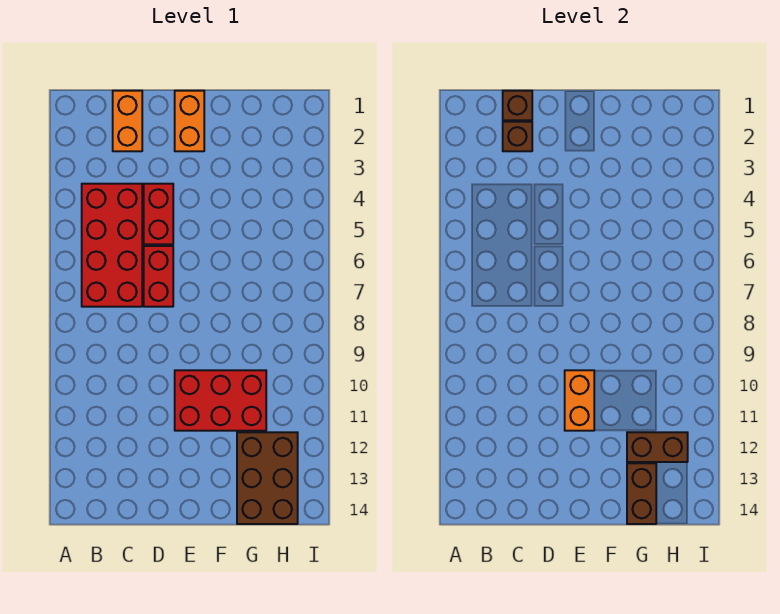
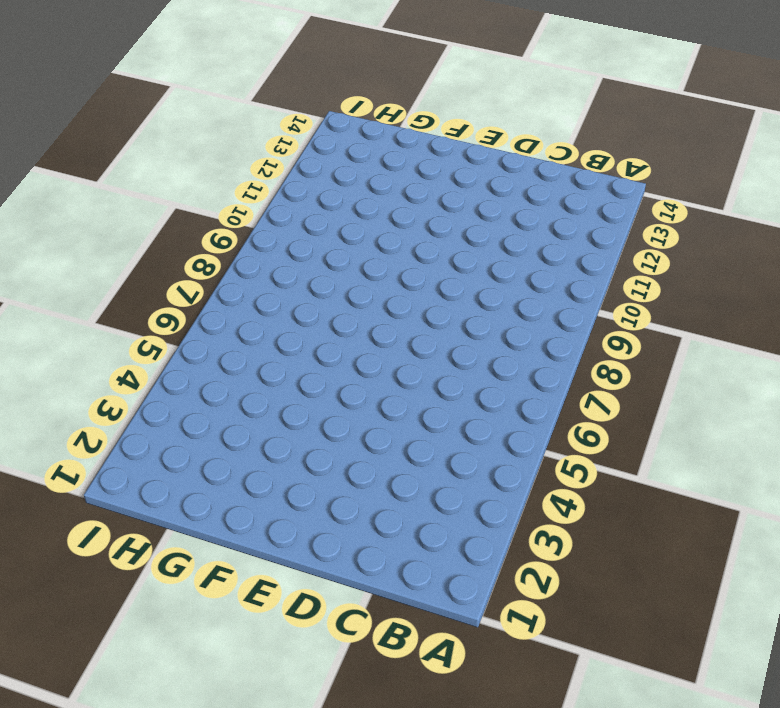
none -> red brick B4:C7 level 1
none -> orange brick C1:C2 level 1
none -> red brick D4:D5 level 1

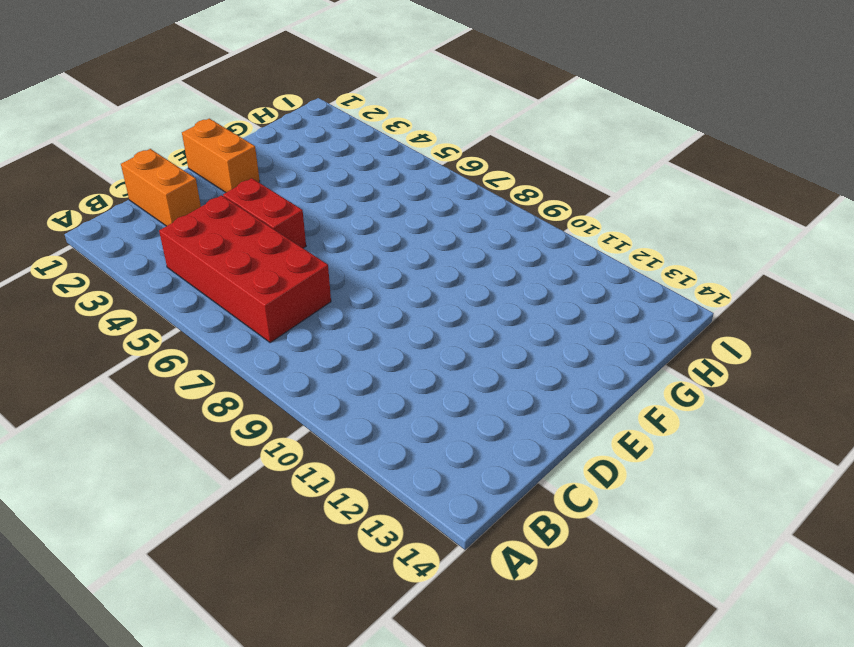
none -> red brick D6:D7 level 1
none -> red brick E10:G11 level 1
none -> brown brick G12:H14 level 1

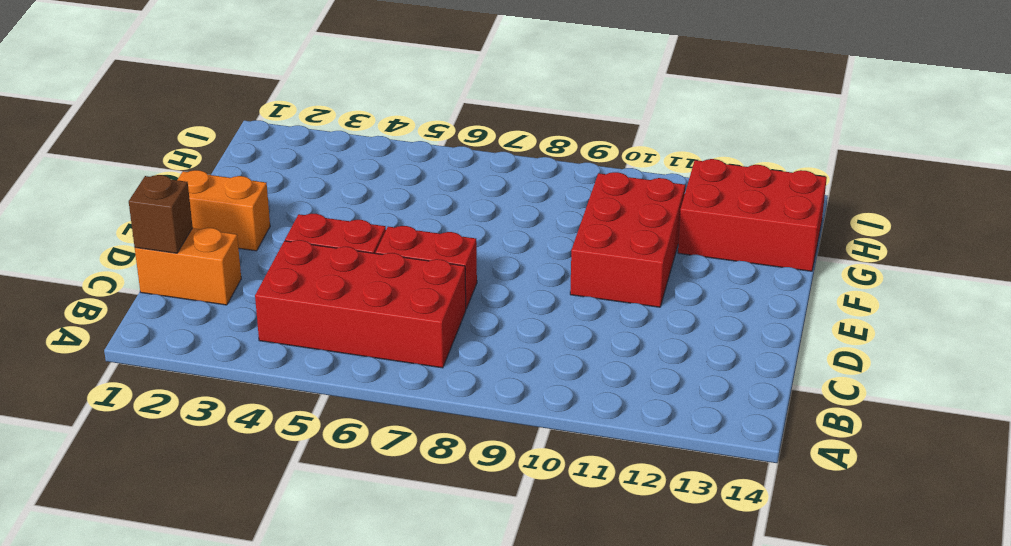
red brick G12:H14 level 1 -> brown brick G12:H14 level 1
none -> brown brick C2 level 2
none -> orange brick E10:E11 level 2
none -> brown brick G12:H12 level 2

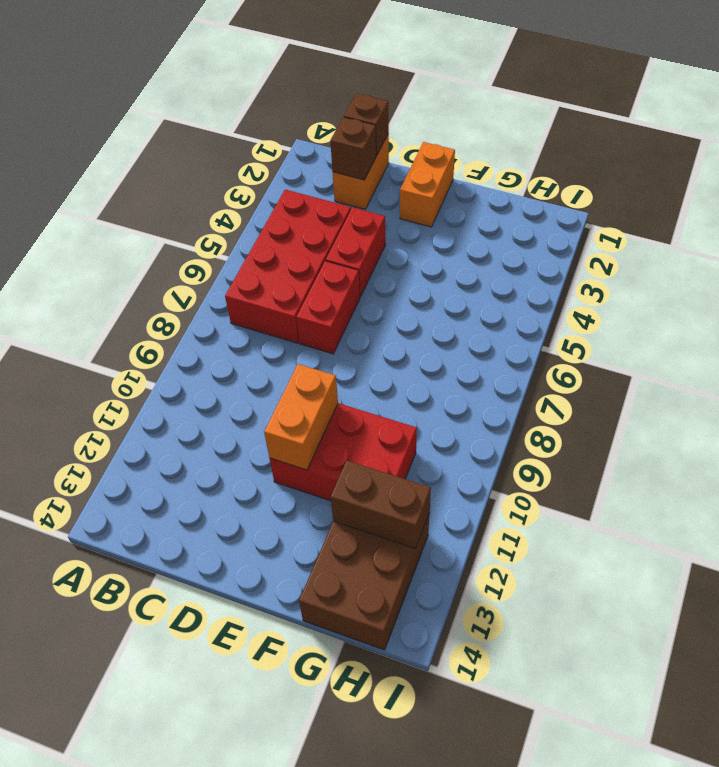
none -> brown brick G13:G14 level 2

